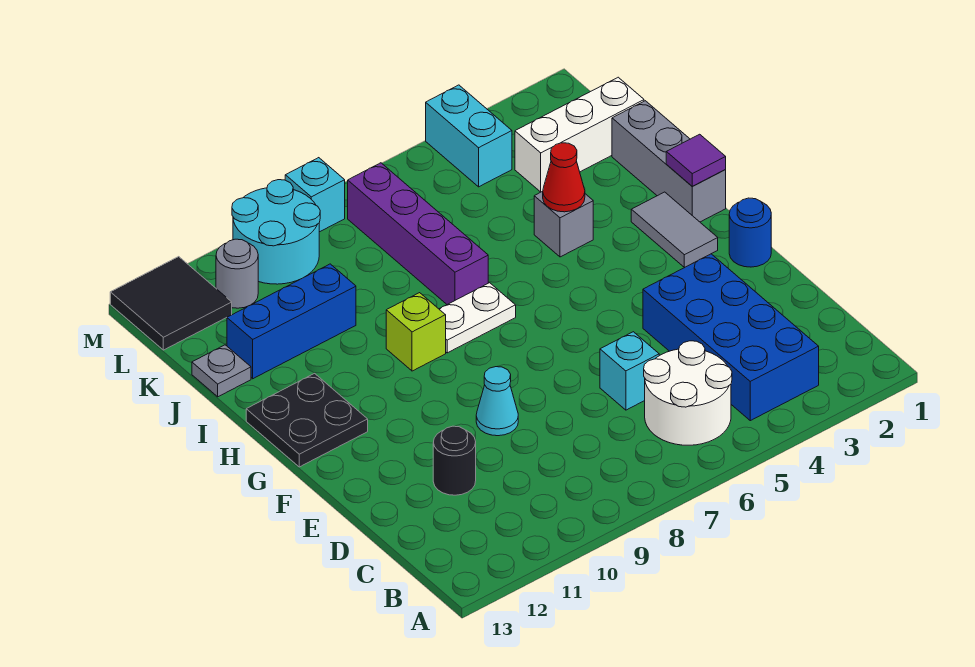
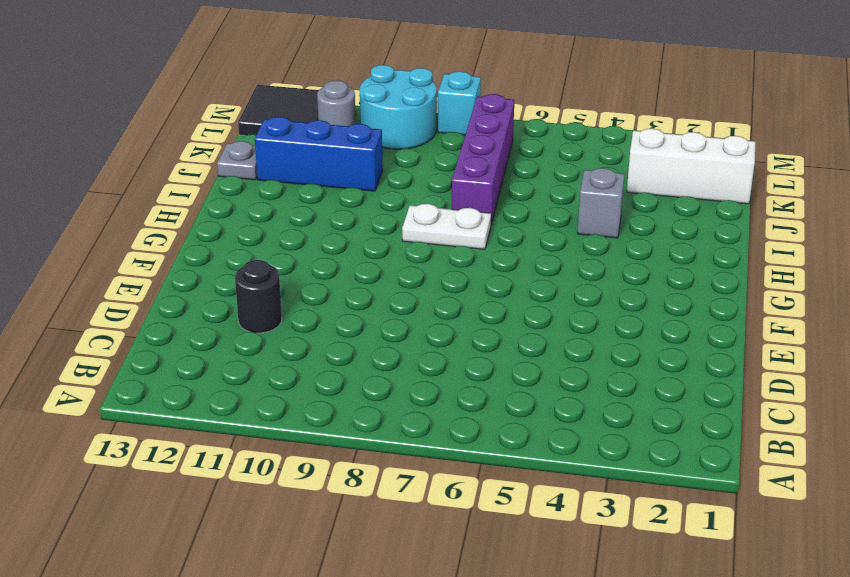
none -> blue brick B3:E4 level 1
none -> white round brick B5:C6 level 1
none -> cyan brick D6 level 1

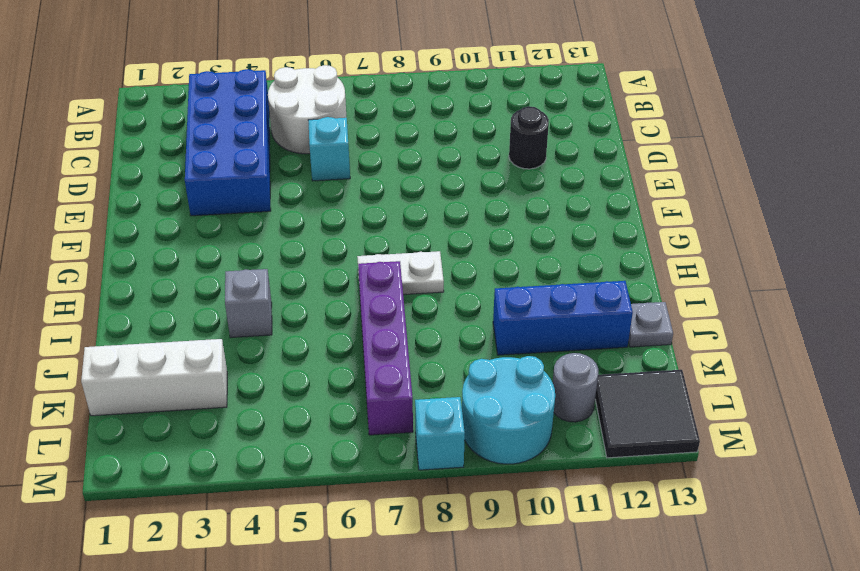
none -> cyan cone E9 level 1
none -> blue round brick F1 level 1
none -> grey tile G2:H2 level 1

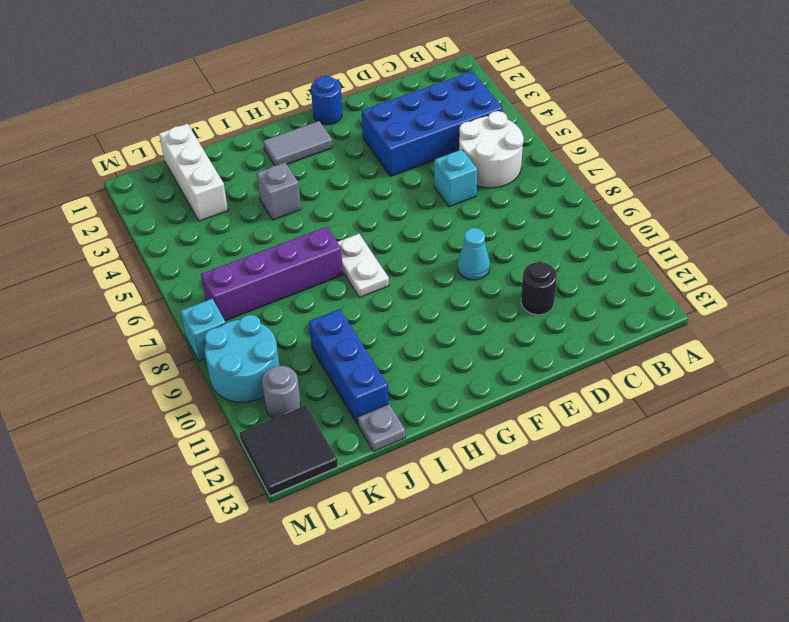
none -> black plate G12:H13 level 1
none -> grey brick H1:J1 level 1
none -> lime brick H9 level 1

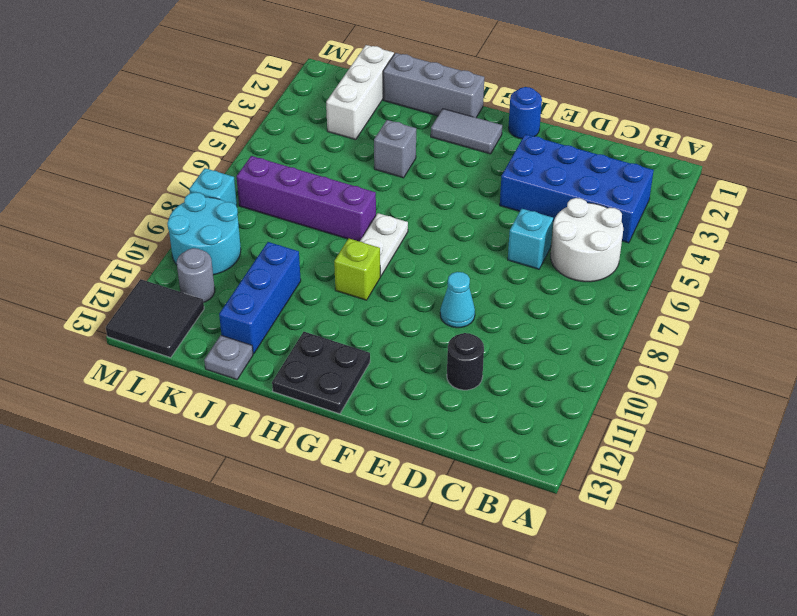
none -> cyan brick L4:M4 level 1
none -> purple tile H1 level 2
none -> red cone I4 level 2

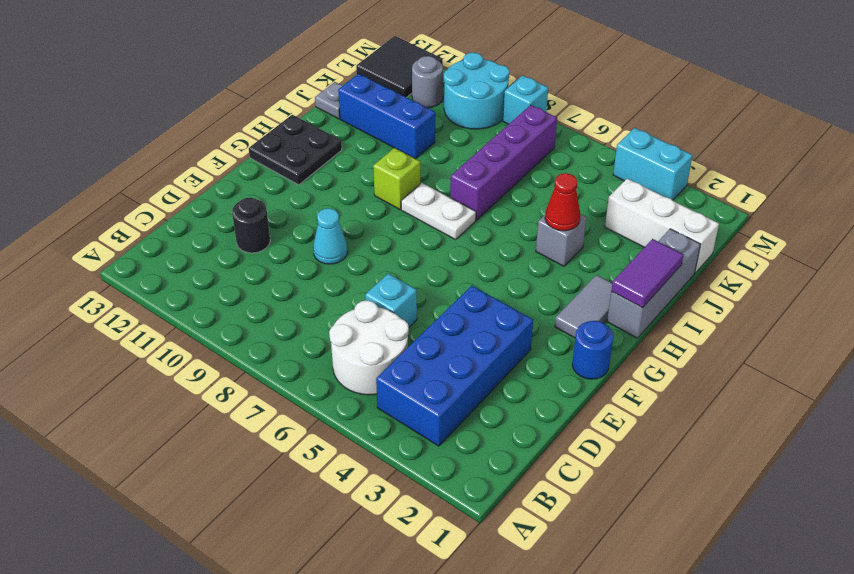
purple tile H1:I1 level 2 -> purple tile H1 level 2
cyan brick M3:M4 level 1 -> cyan brick L4:M4 level 1

